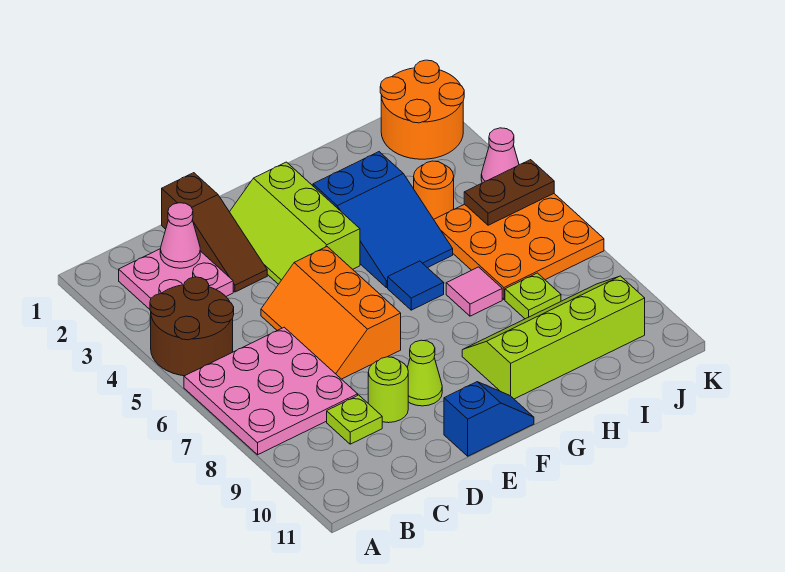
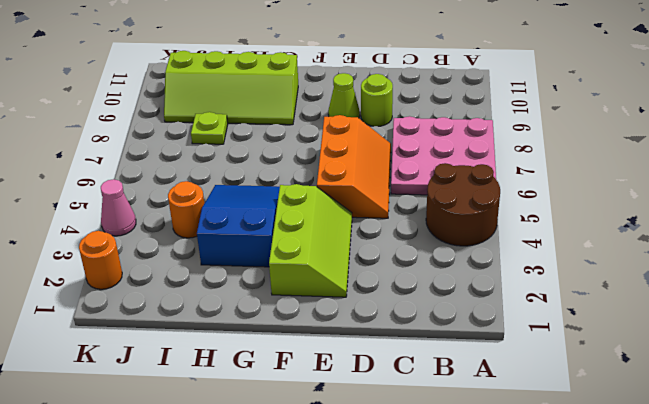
orange round brick K2 level 1 -> orange round brick J1:K2 level 1
none -> pink plate B2:C3 level 1
none -> lime plate C9 level 1
none -> brown slope D1:D3 level 1 top 1

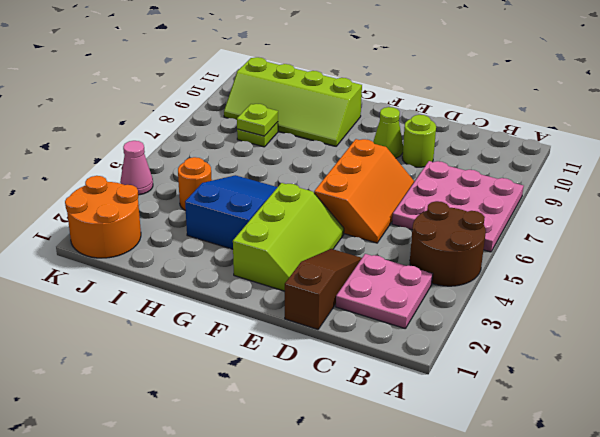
lime plate I8 level 2 -> lime plate C9 level 1
none -> blue slope E11:F11 level 1 top E
none -> blue tile G6 level 1
none -> pink tile H7 level 1

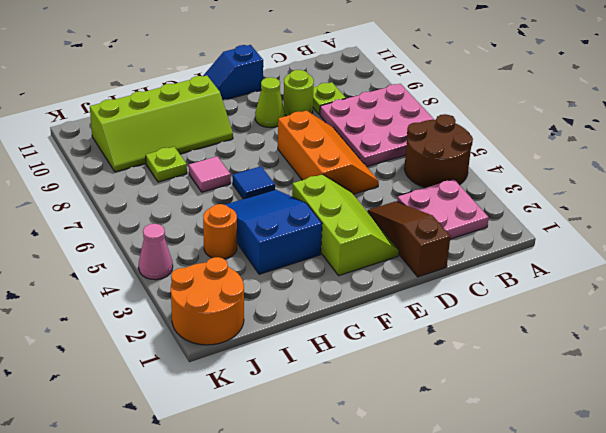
none -> orange plate I5:K7 level 1
none -> pink cone C2 level 2
none -> brown plate J5:K5 level 2

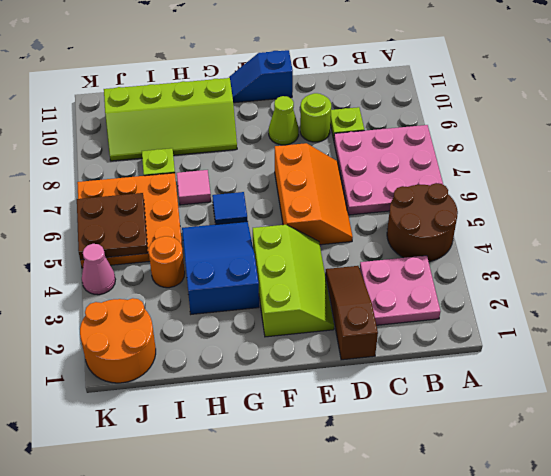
brown plate J5:K6 level 2 -> brown plate J5:K5 level 2
none -> pink cone C2 level 2

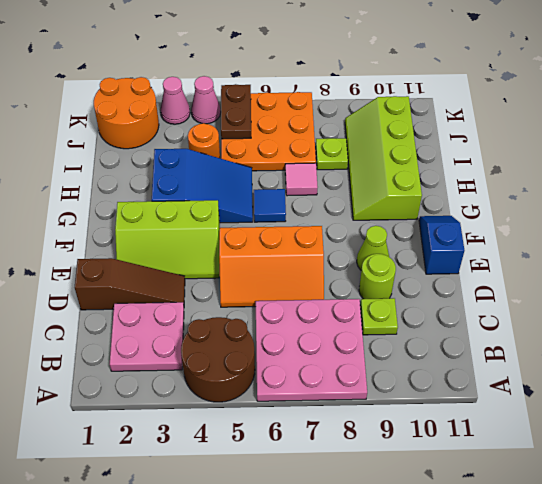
pink cone K3 level 1 -> pink cone C2 level 2

